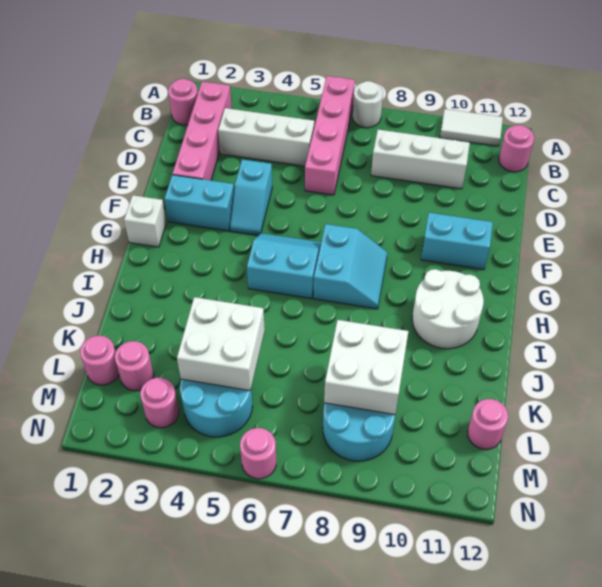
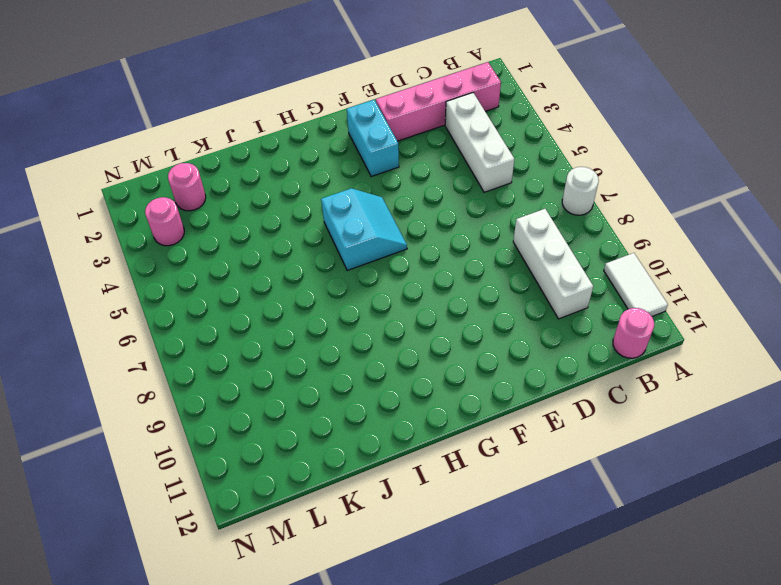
none -> pink brick A6:D6 level 1
none -> pink round brick B1 level 1
none -> cyan slope E4:F4 level 1 top E

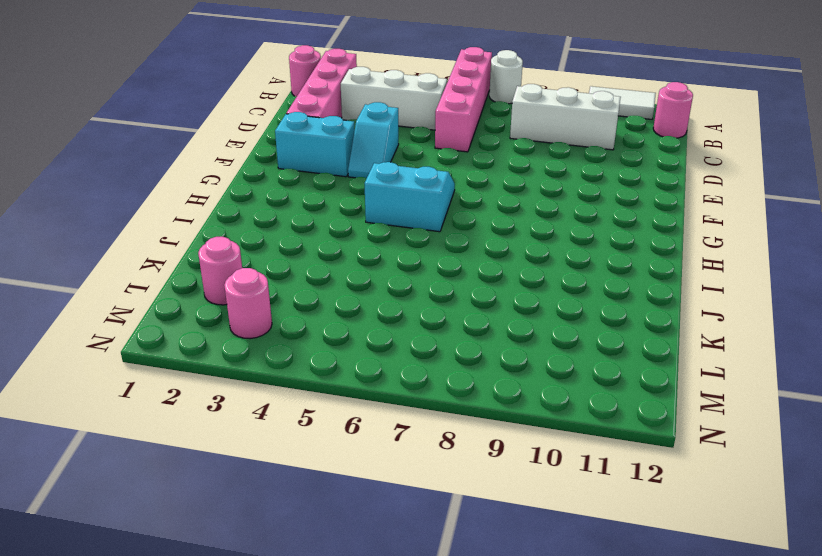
none -> cyan brick F10:F11 level 1
none -> white brick G1 level 1
none -> cyan slope G7:H8 level 1 top 7

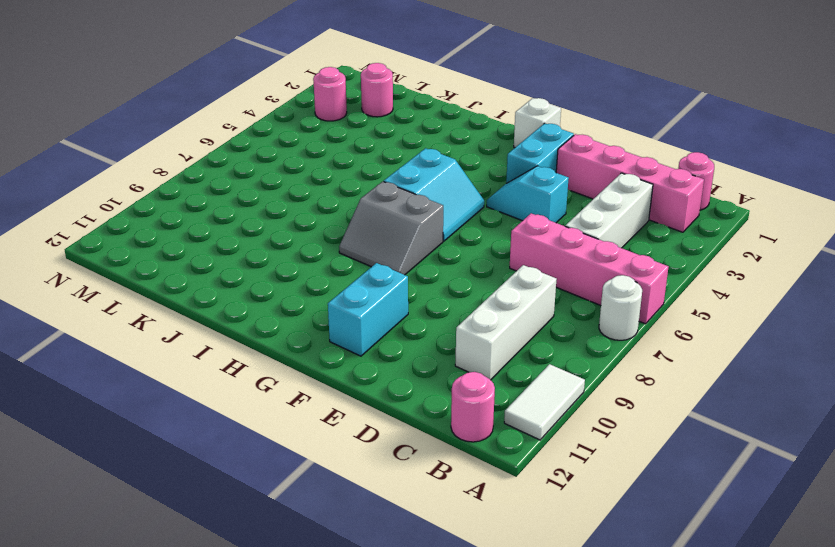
grey slope G7:H8 level 1 top 7 -> cyan slope G7:H8 level 1 top 7
none -> white round brick H10:I11 level 1
none -> pink round brick L1 level 1
none -> cyan round brick L4:M5 level 1

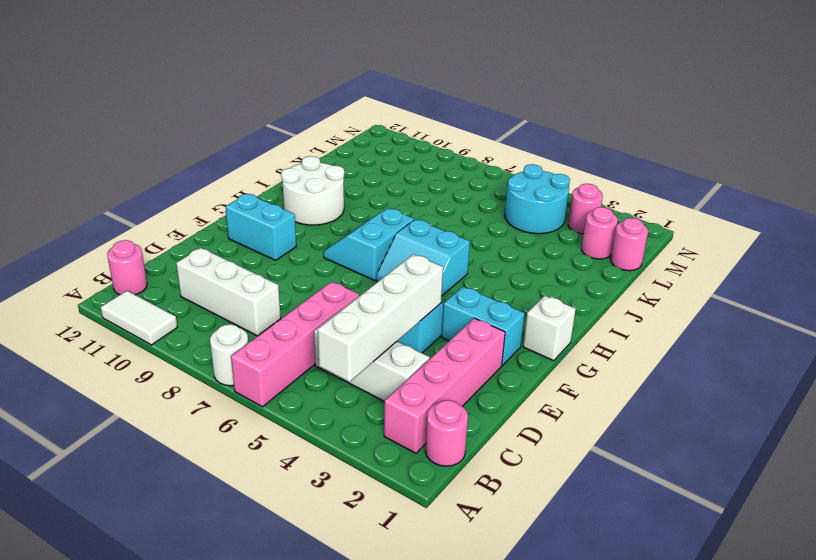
white brick B4:E4 level 2 -> none
none -> cyan round brick L8:M9 level 1
none -> pink round brick L12 level 1
none -> pink round brick N6 level 1

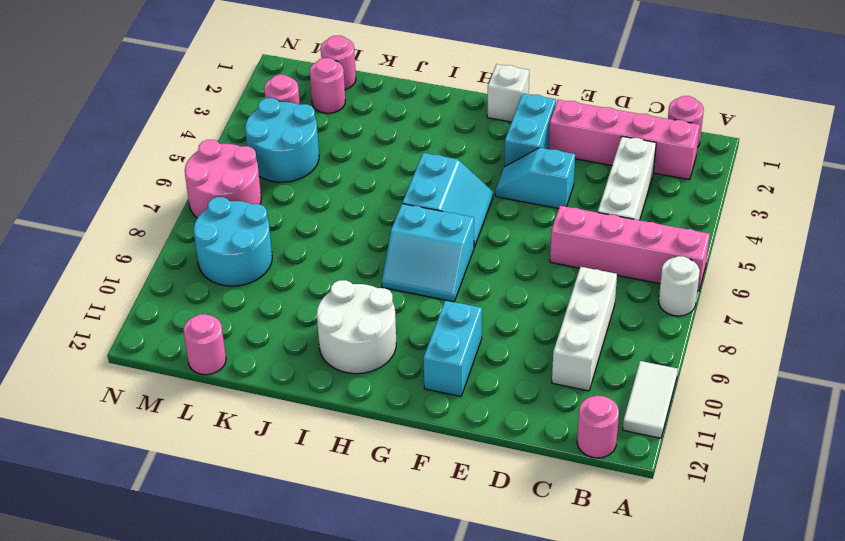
pink round brick M6:N7 level 1 -> pink round brick N6 level 1
none -> white brick K4:L5 level 2
none -> white brick K8:L9 level 2

